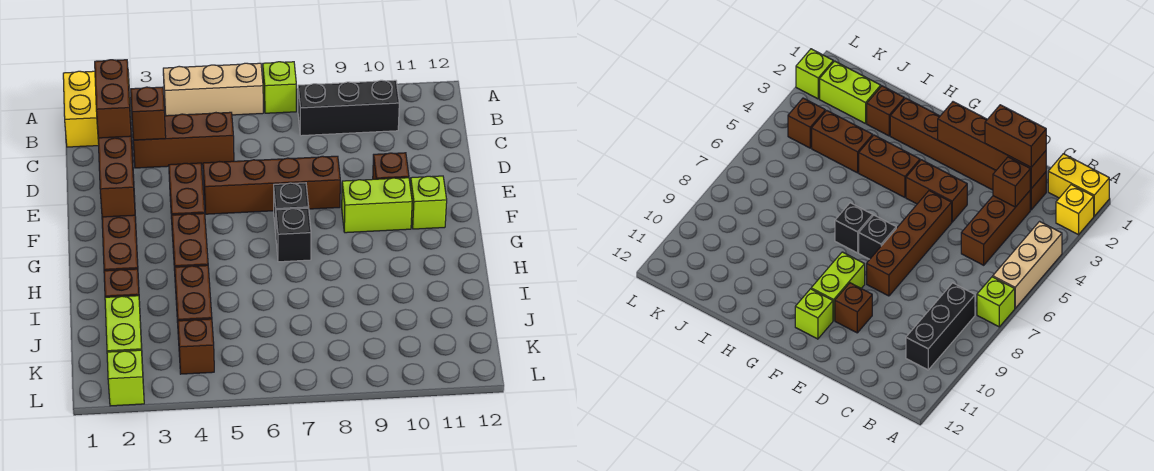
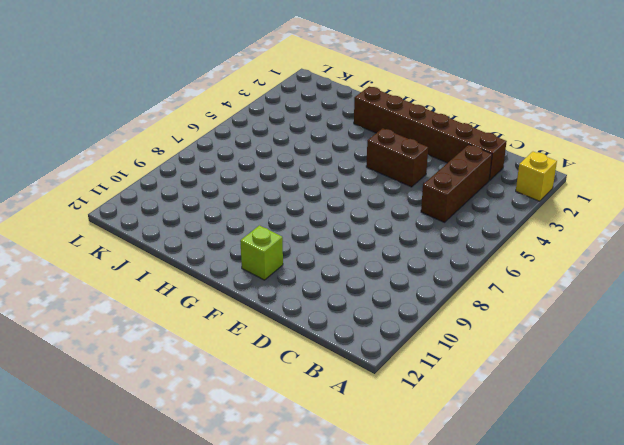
none -> yellow brick A1:B1 level 1
none -> tan brick A4:A6 level 1
none -> lime brick A7 level 1

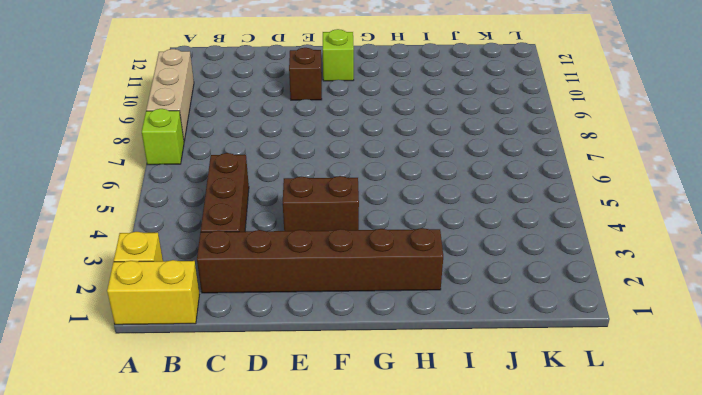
tan brick A8:A10 level 1 -> tan brick A4:A6 level 1
none -> black brick B8:B10 level 1
none -> brown brick E5:E8 level 1
none -> black brick F7 level 1

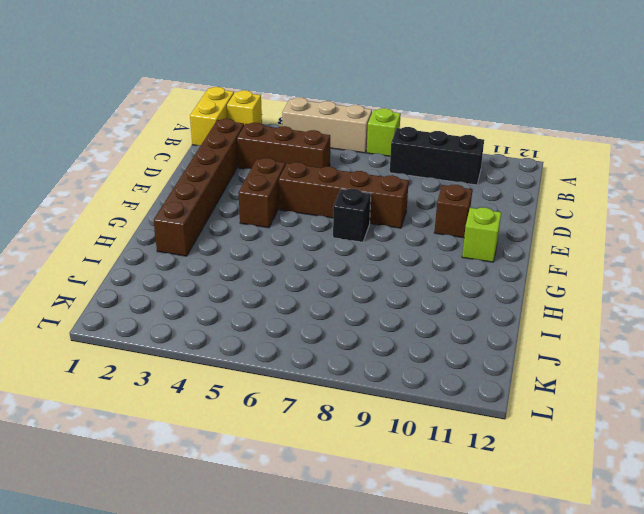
none -> lime brick F9:F10 level 1
none -> brown brick G4:H4 level 1
none -> black brick G7 level 1

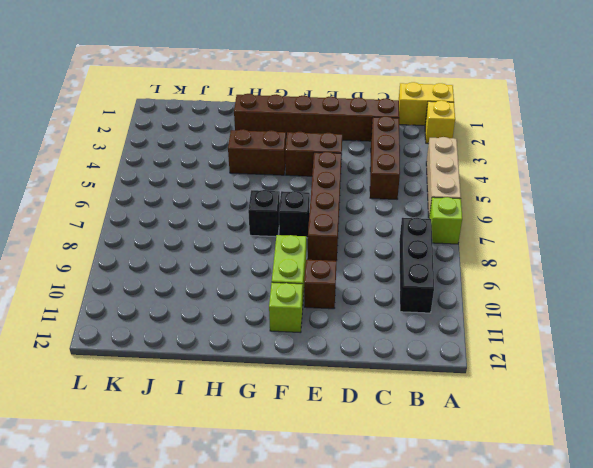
none -> brown brick I2 level 1
none -> brown brick I4:J4 level 1
none -> lime brick J2:K2 level 1

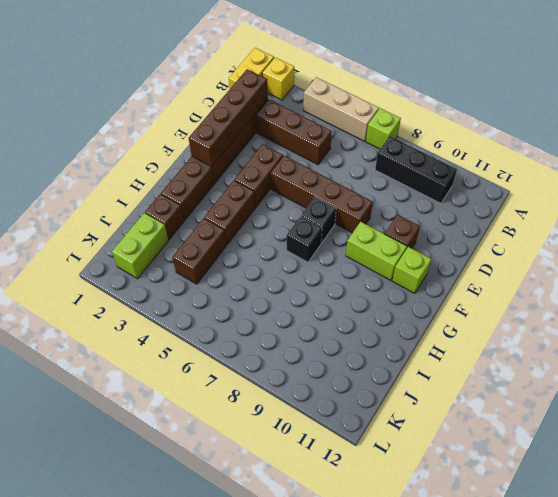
none -> brown brick K4 level 1
none -> lime brick L2 level 1
none -> brown brick C3 level 2

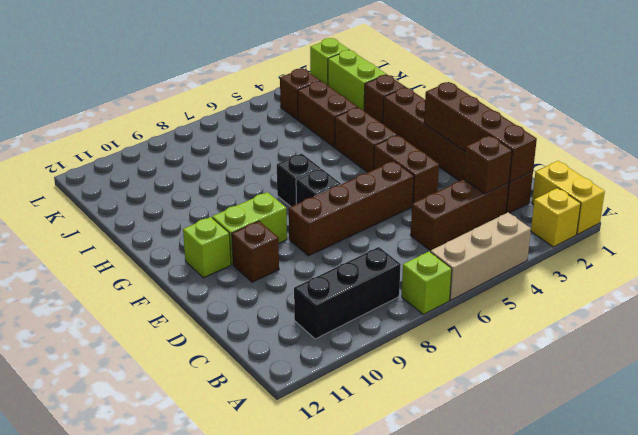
none -> brown brick C2:D2 level 3

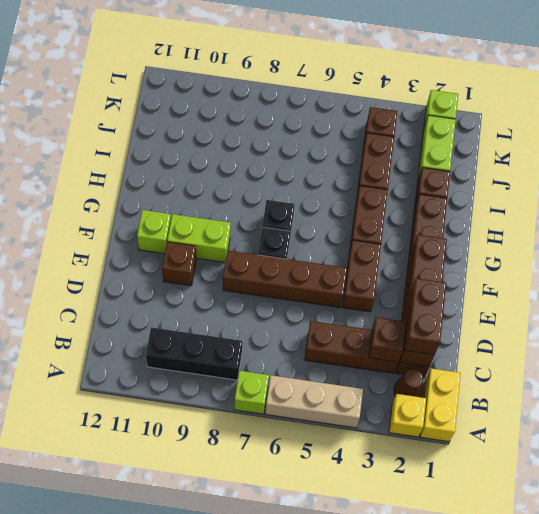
brown cone B2 level 1 -> none

